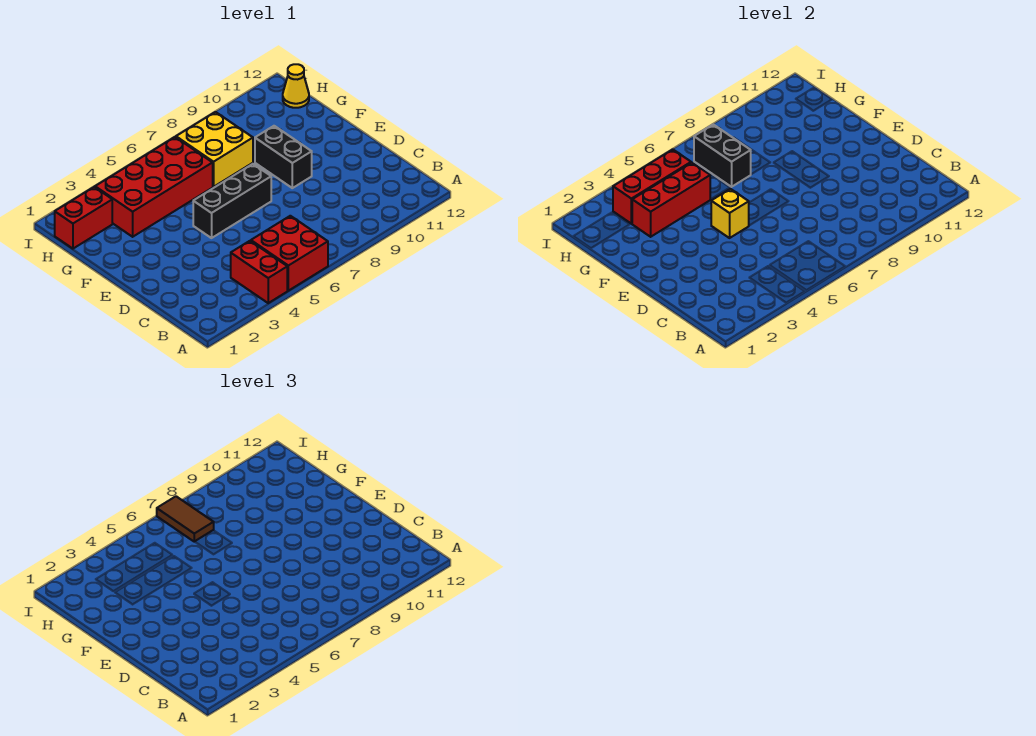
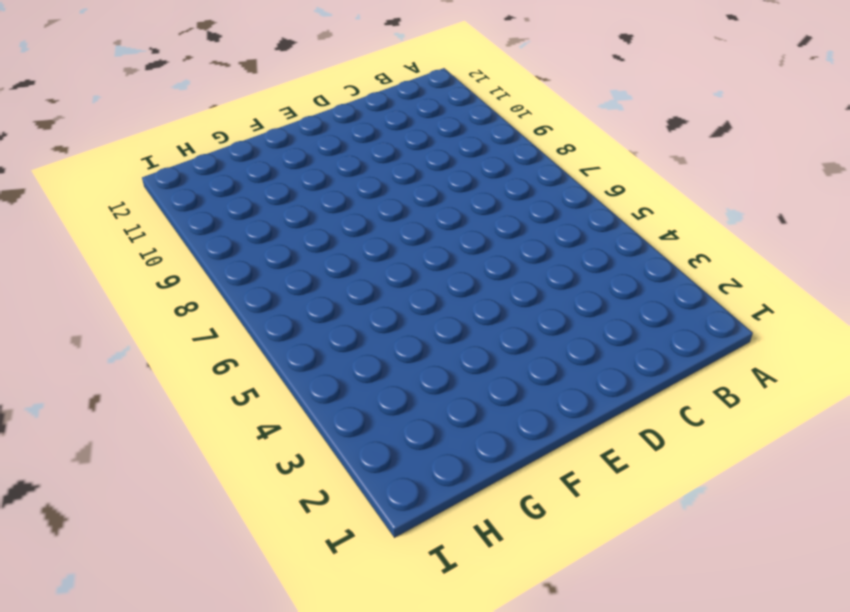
none -> red brick A4:B4 level 1
none -> red brick A5:B6 level 1
none -> black brick E5:E7 level 1

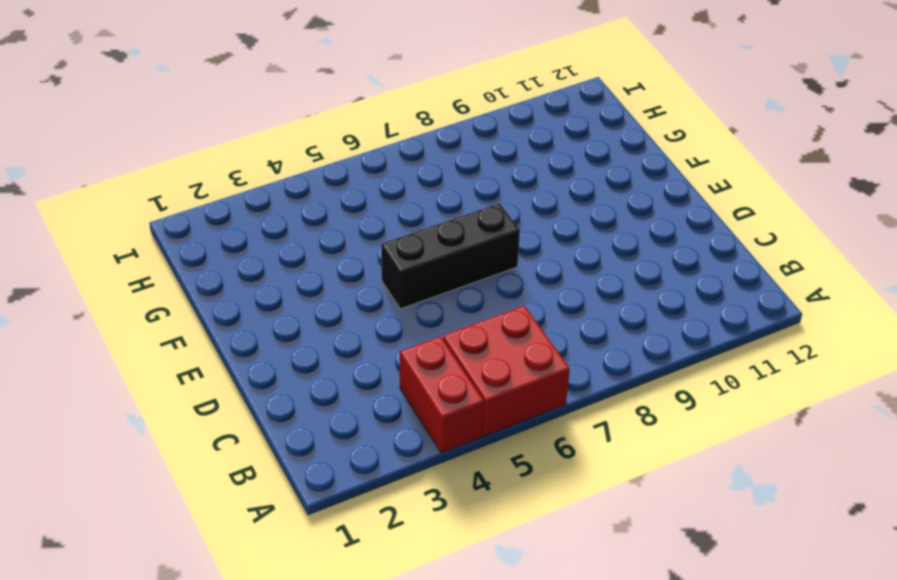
none -> black brick E9:F9 level 1
none -> red brick G3:H6 level 1
none -> yellow brick G7:H8 level 1

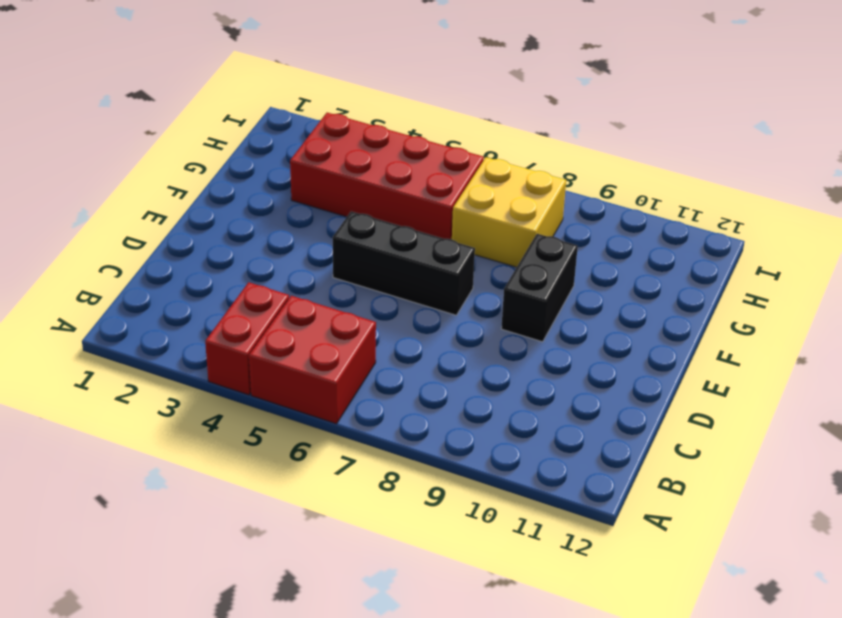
none -> red brick H1:H2 level 1
none -> yellow cone H12 level 1
none -> yellow brick E5 level 2

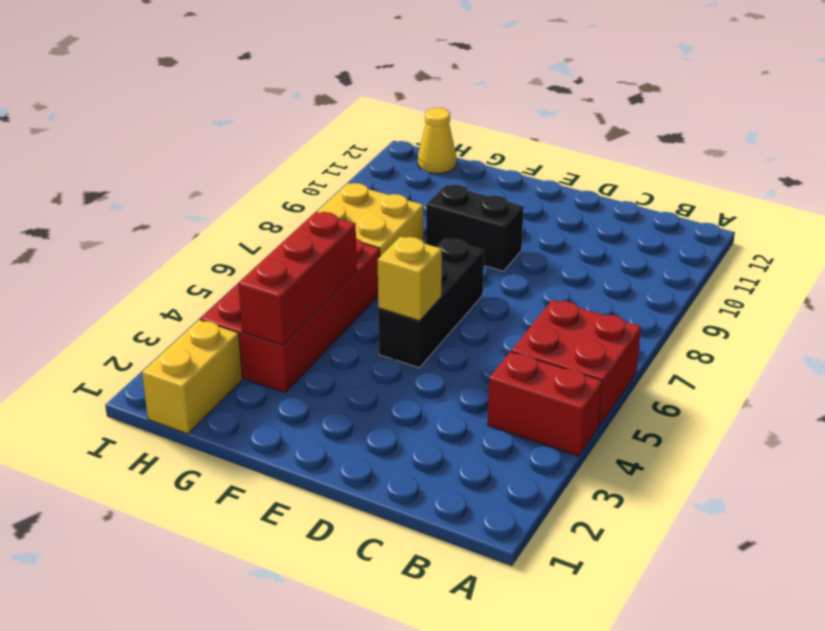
yellow brick H1:H2 level 1 -> red brick H1:H2 level 1
none -> black brick G7:H7 level 2
none -> red brick H3:H5 level 2
none -> brown tile H7:I7 level 3

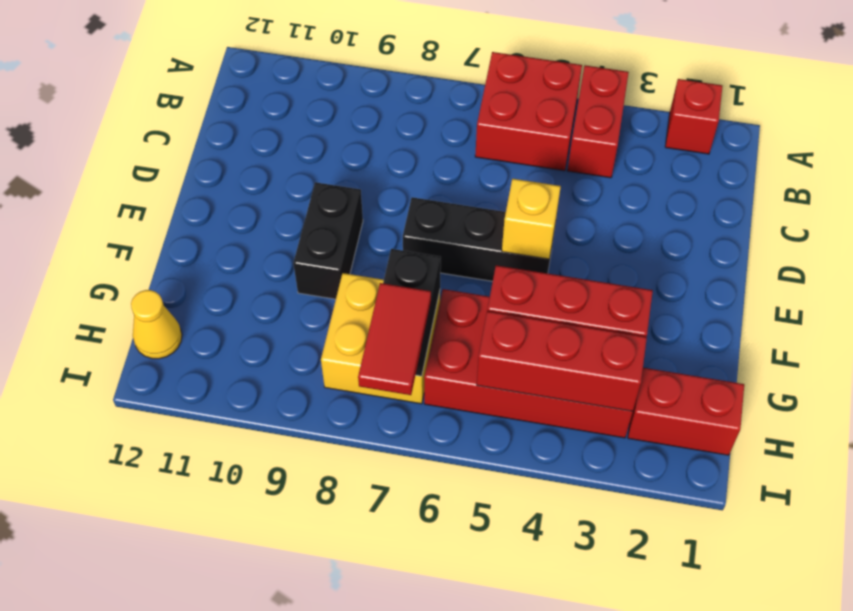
red brick A2 level 1 -> none
red tile H7:I7 level 3 -> brown tile H7:I7 level 3

